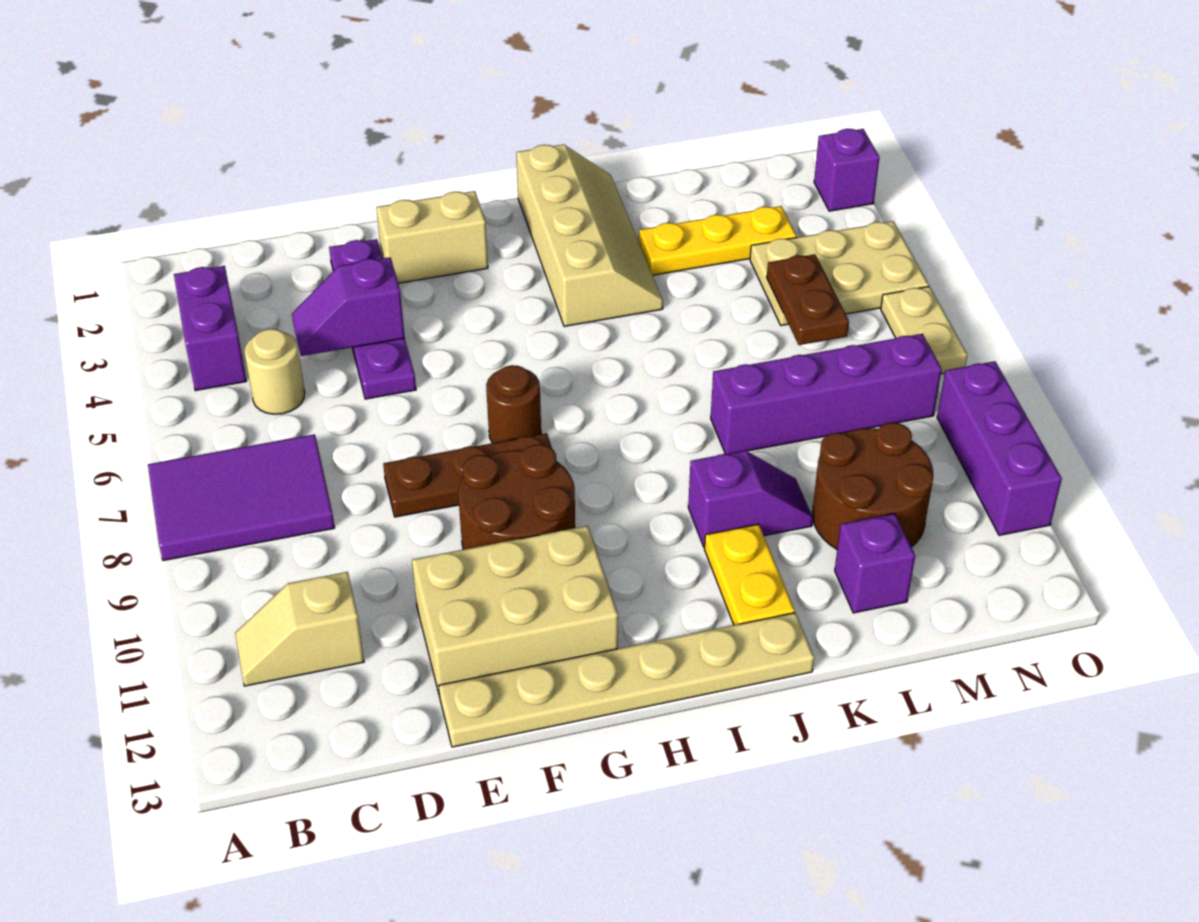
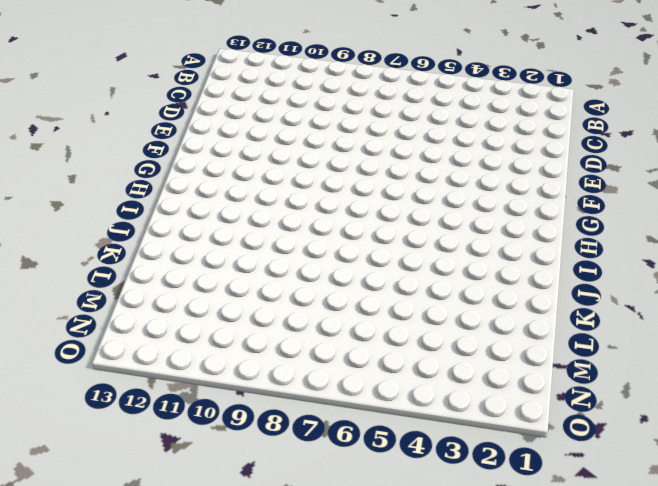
none -> purple tile A7:C8 level 1
none -> purple brick B3:B4 level 1
none -> tan slope B11:C11 level 1 top C

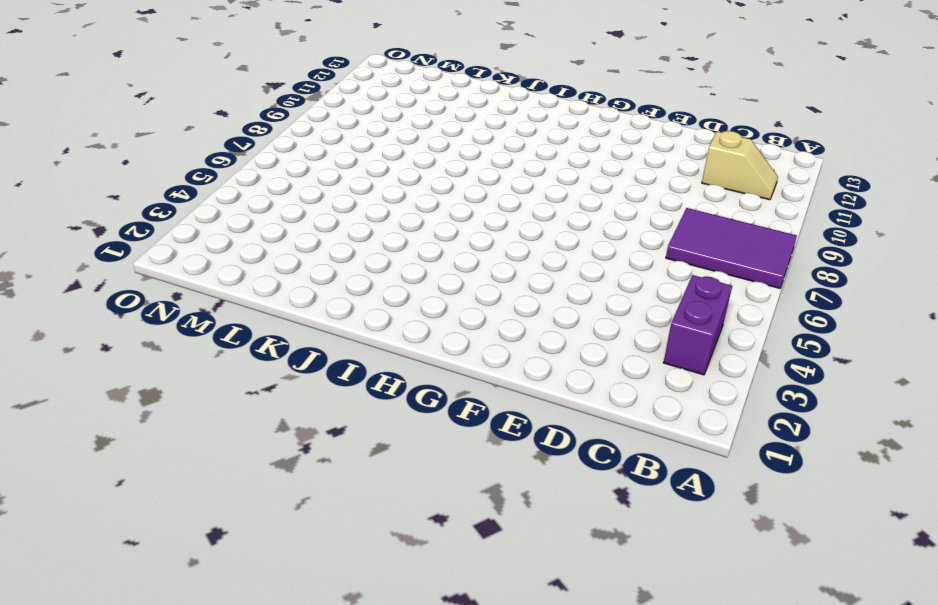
none -> tan round brick C5 level 1
none -> purple plate E2:E5 level 1
none -> brown plate E8:G8 level 1

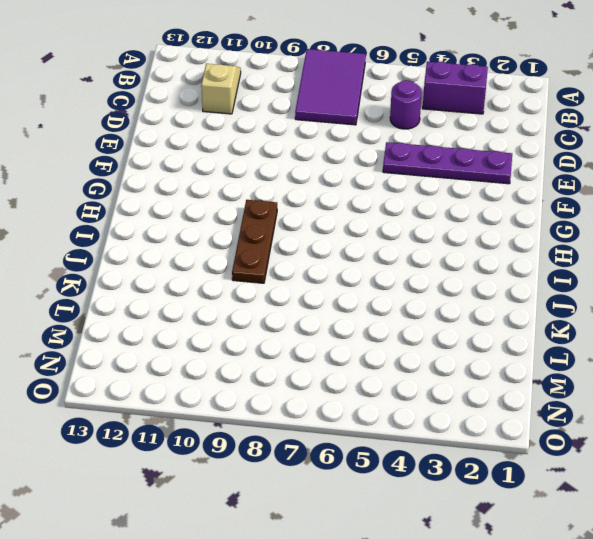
purple round brick C5 level 1 -> tan round brick C5 level 1
brown plate H9:J9 level 1 -> brown plate E8:G8 level 1
none -> tan brick E11:G12 level 1
none -> tan plate E13:J13 level 1
none -> tan brick F2:G2 level 1

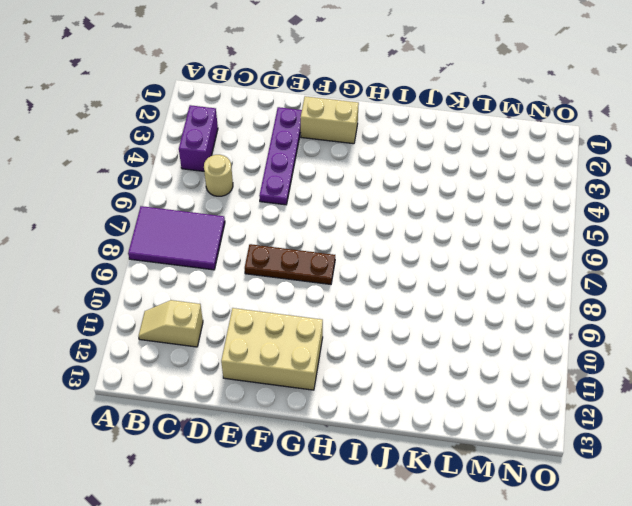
none -> tan plate E13:J13 level 1
none -> brown round brick F9:G10 level 1
none -> brown round brick G7 level 1

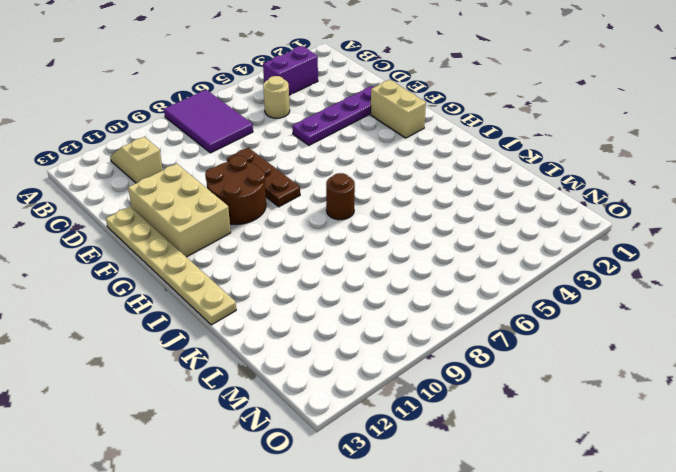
brown round brick I7 level 1 -> brown round brick G7 level 1
none -> tan slope I1:J4 level 1 top I
none -> purple slope J10:K10 level 1 top J
none -> yellow plate J11:J12 level 1

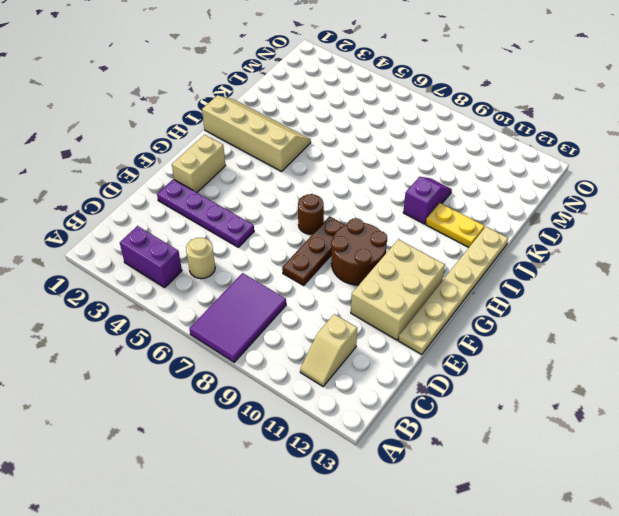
none -> yellow plate K3:M3 level 1
none -> purple brick K8:N8 level 1
none -> brown round brick L10:M11 level 1

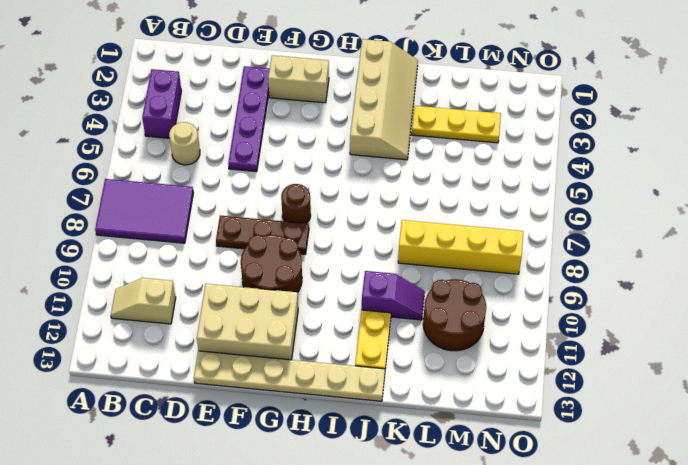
yellow brick K8:N8 level 1 -> purple brick K8:N8 level 1
none -> purple brick L12 level 1
none -> tan plate M4:O5 level 1
none -> purple brick O2 level 1

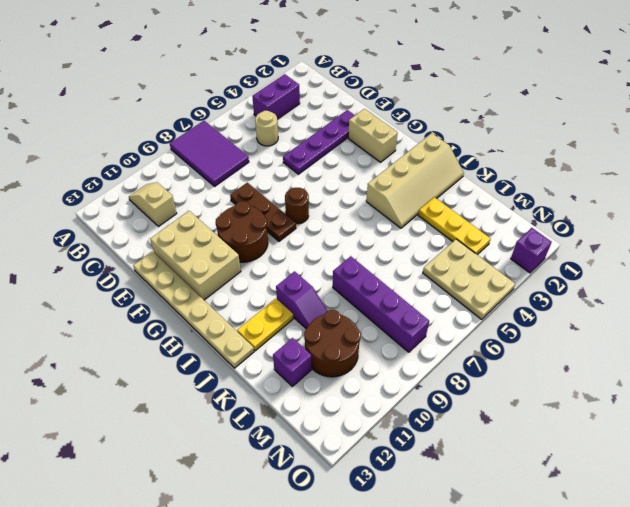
none -> tan plate O6:O7 level 1
none -> purple brick O9:O11 level 1
none -> purple slope D4:E4 level 2 top E

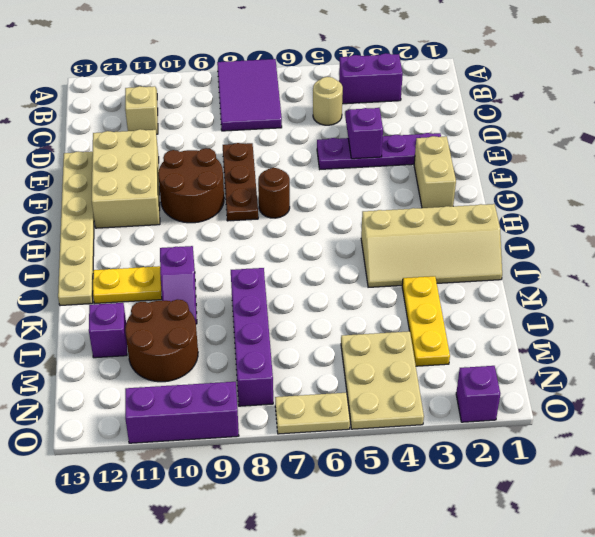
none -> brown plate M5:M6 level 2

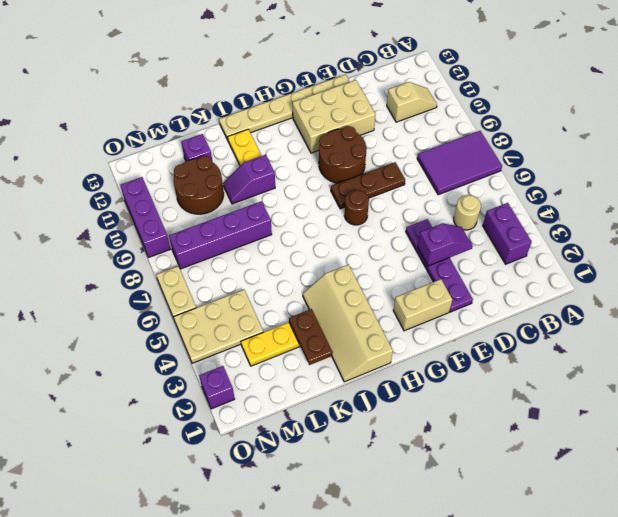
brown plate K2:K3 level 2 -> brown plate M5:M6 level 2

